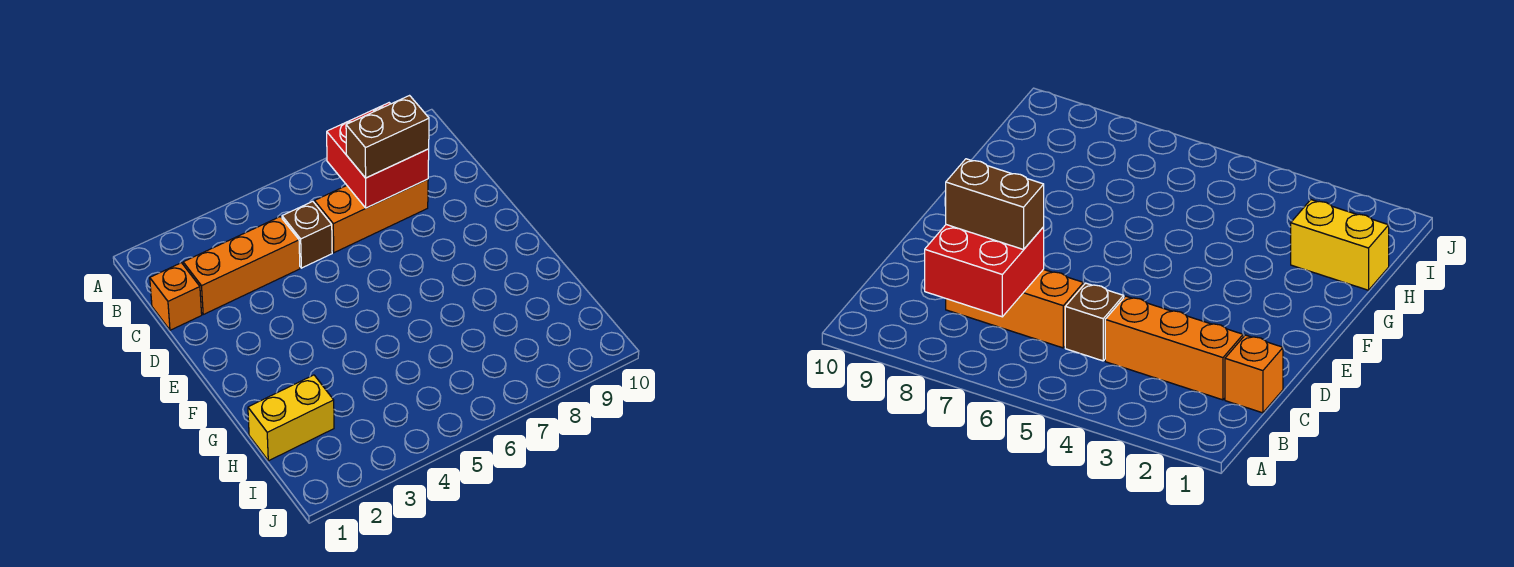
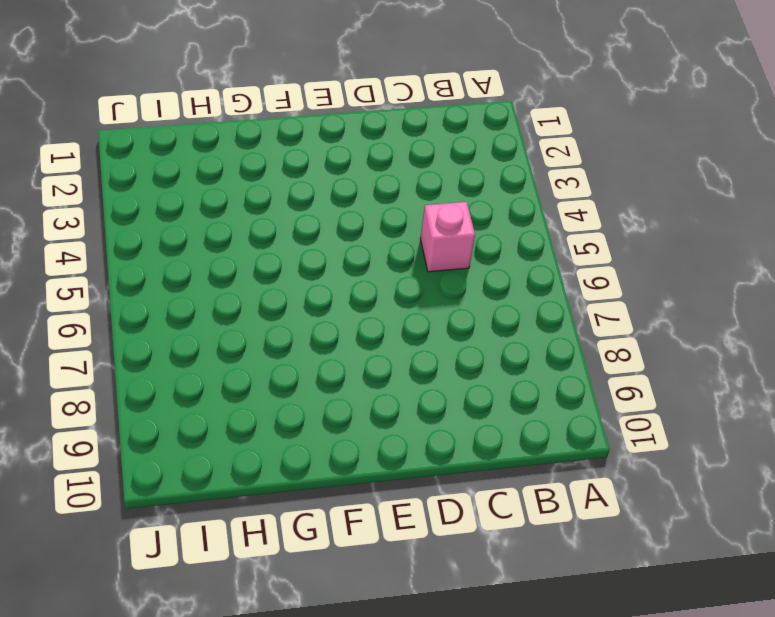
pink brick C5 level 1 -> brown brick C5 level 1
none -> orange brick C1 level 1
none -> orange brick C2:C4 level 1

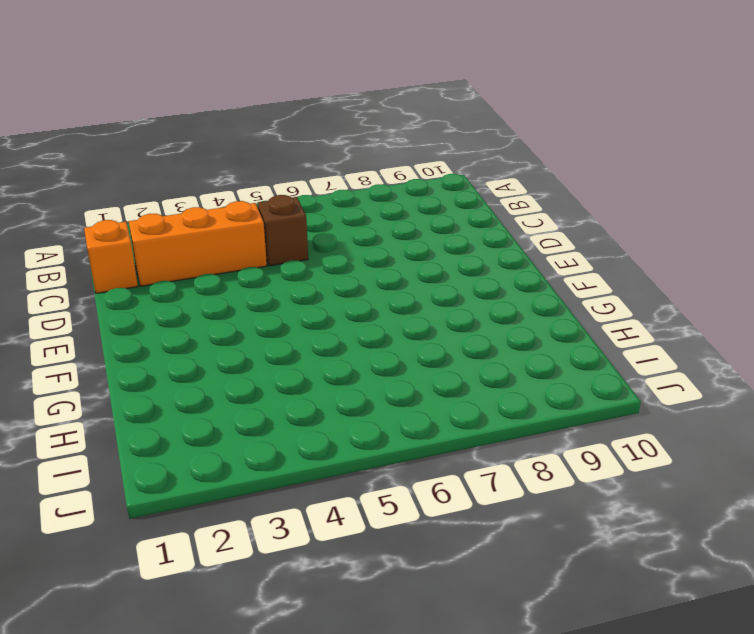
none -> orange brick C6:C8 level 1
none -> yellow brick H1:H2 level 1

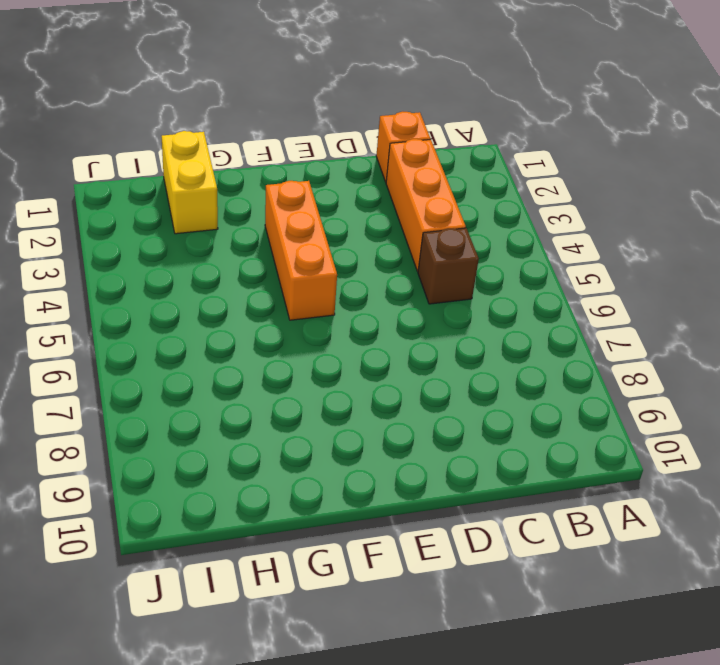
orange brick F3:F5 level 1 -> orange brick C6:C8 level 1
none -> red brick B7:C8 level 2
none -> brown brick C7:C8 level 3

